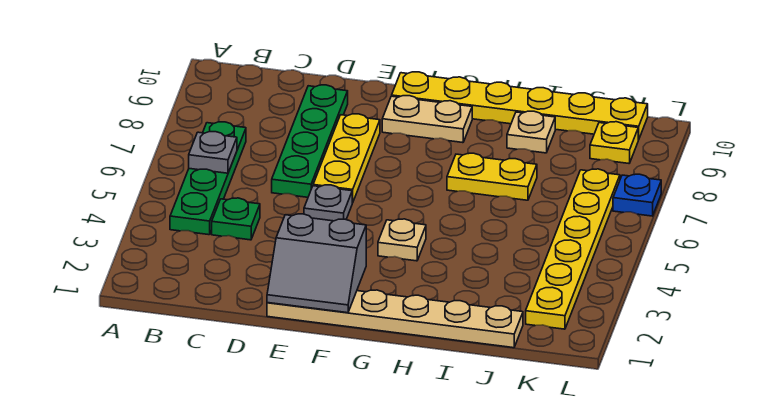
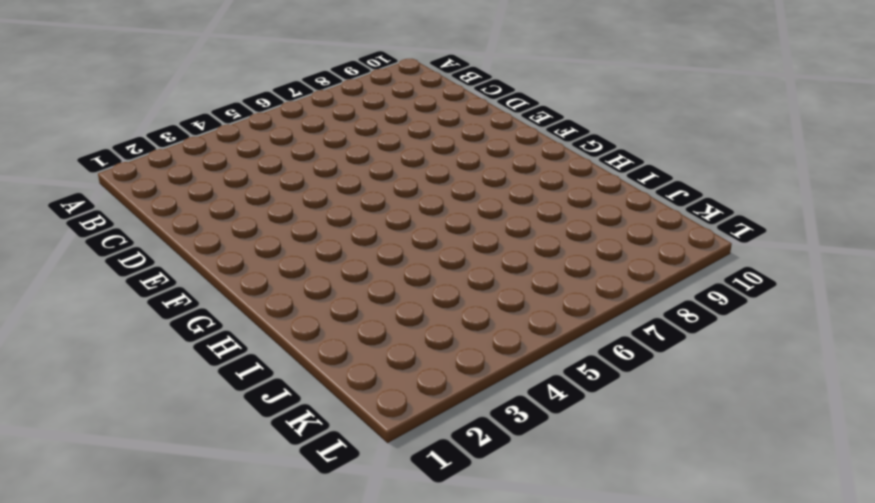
none -> green plate B4:B7 level 1
none -> green plate C4 level 1
none -> green plate D6:D9 level 1

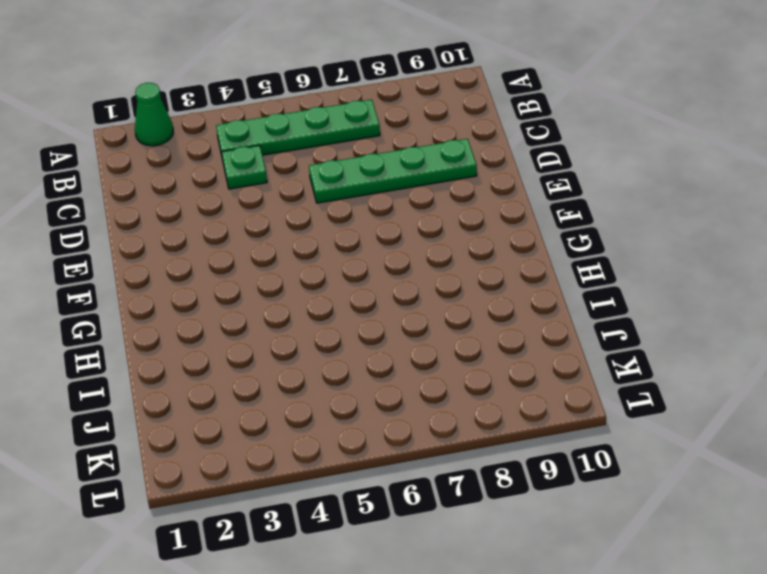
green cone A2 level 1 -> none
none -> tan plate E1:J1 level 1
none -> grey plate E5 level 1
none -> yellow plate E6:E8 level 1

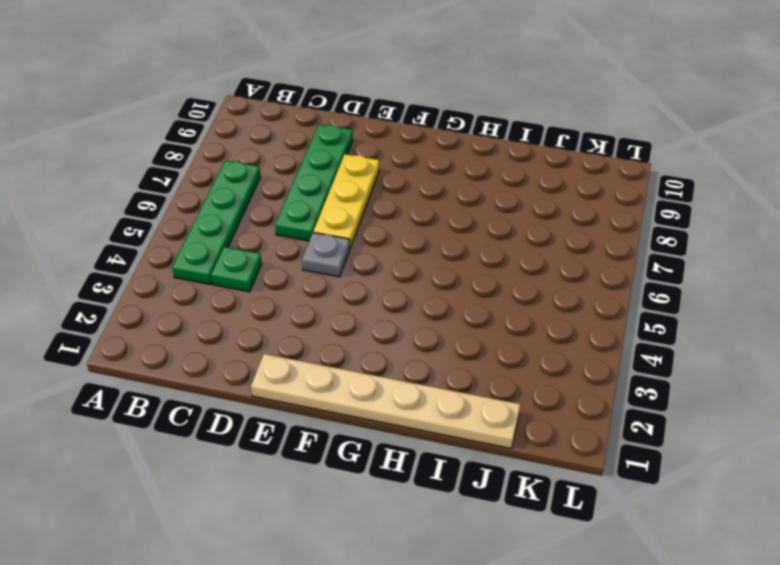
none -> tan plate F9:G9 level 1
none -> yellow plate F10:K10 level 1
none -> tan plate G4 level 1

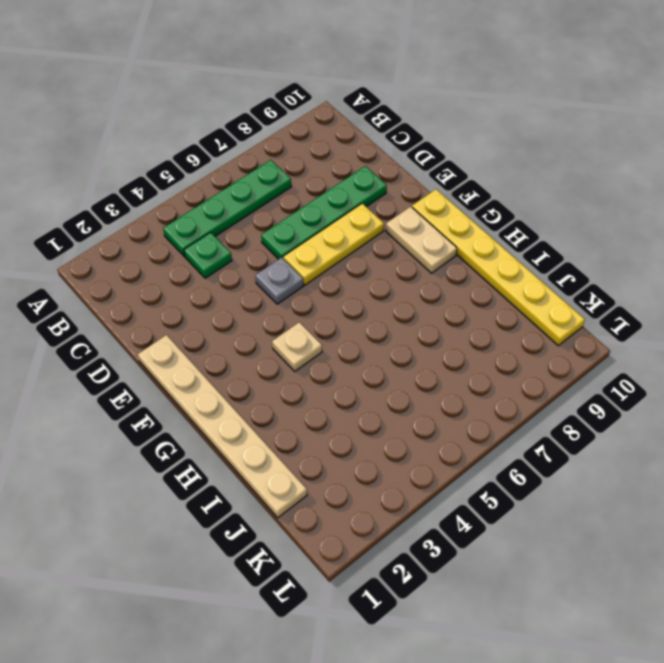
none -> yellow plate H7:I7 level 1
none -> tan plate I9 level 1
none -> yellow plate K2:K7 level 1

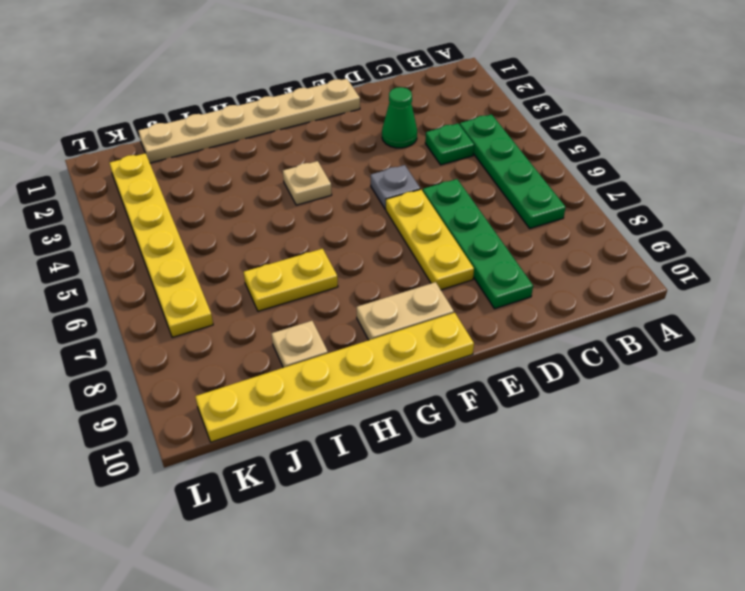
green cone D3 level 1 -> none
none -> yellow plate K9 level 1
none -> blue plate L7 level 1
none -> grey plate B6 level 2

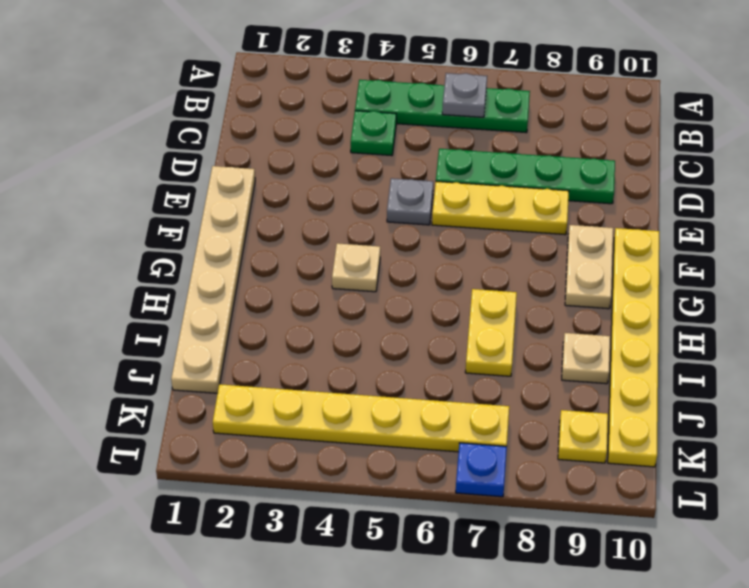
none -> grey slope E1:F2 level 2 top 2

